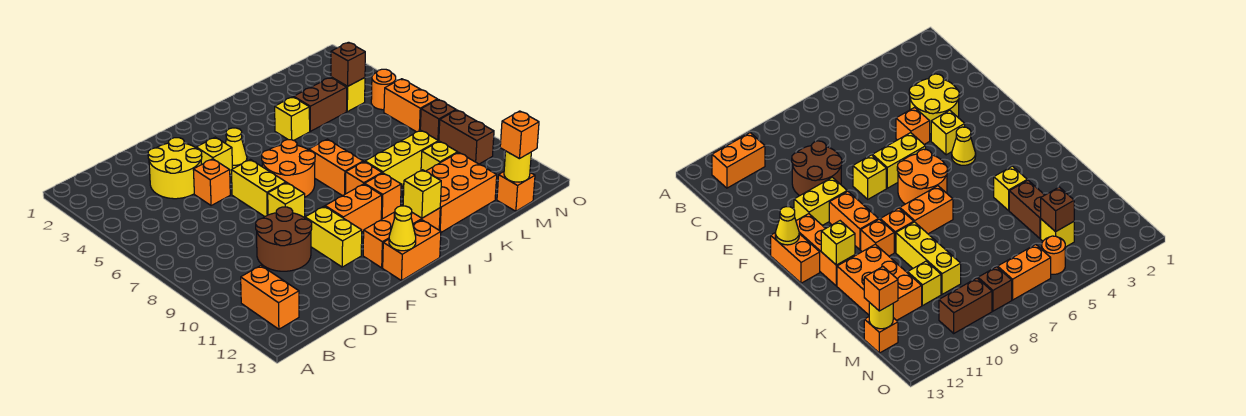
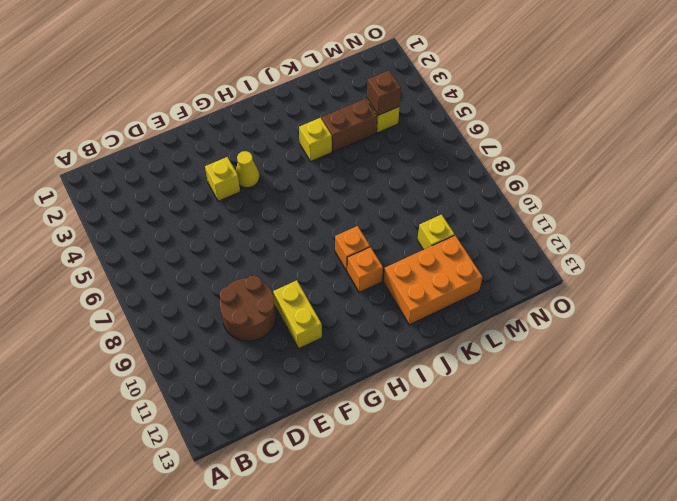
none -> orange brick B11:B12 level 1
none -> yellow round brick D3:E4 level 1
none -> orange brick E5 level 1
none -> yellow brick F6:F7 level 1

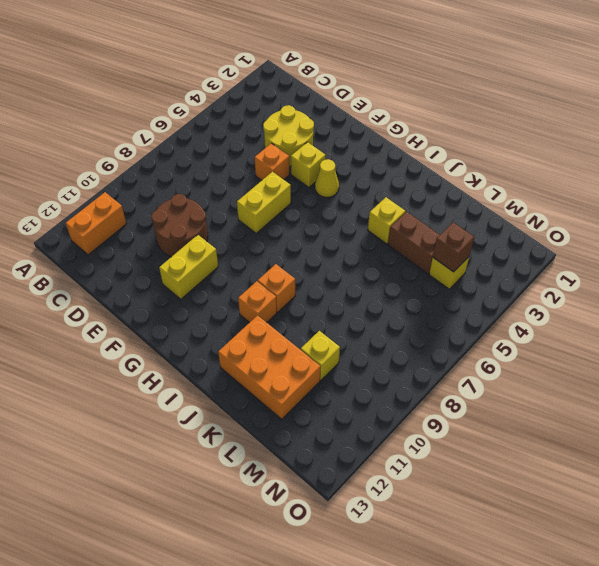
none -> yellow brick F8 level 1
none -> orange round brick G6:H7 level 1
none -> orange brick G10:H10 level 1
none -> orange brick G12:I12 level 1

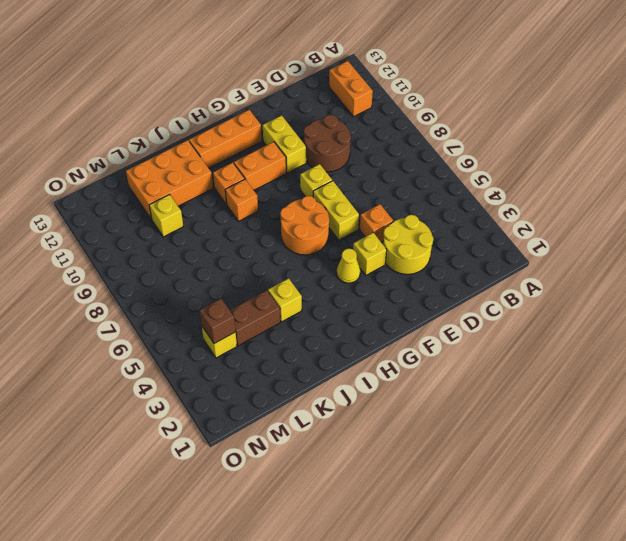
none -> orange brick G13:H13 level 1
none -> orange brick I7:I8 level 1
none -> yellow brick J9:L9 level 1
none -> orange brick M13 level 1

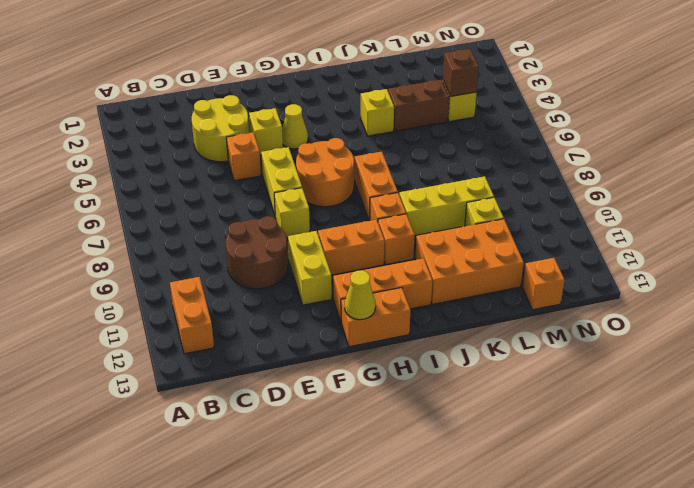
none -> orange round brick N5 level 1
none -> orange brick N6:N7 level 1
none -> brown brick N8 level 1
none -> brown brick N9:N10 level 1

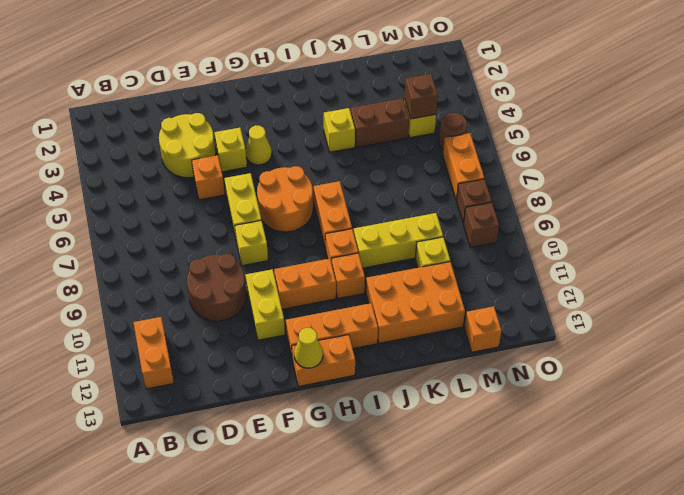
brown round brick N5 level 1 -> orange round brick N5 level 1
brown brick N9 level 1 -> brown brick N9:N10 level 1
none -> yellow brick I12 level 2
none -> yellow round brick M13 level 2
none -> orange brick M13 level 3

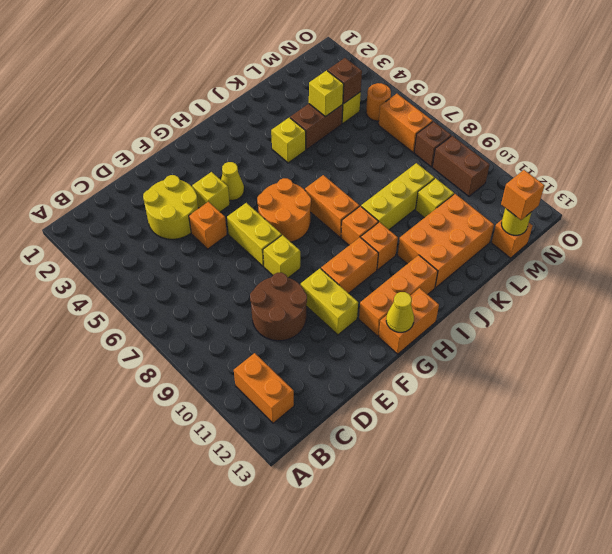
yellow brick L4 level 2 -> yellow brick I12 level 2

